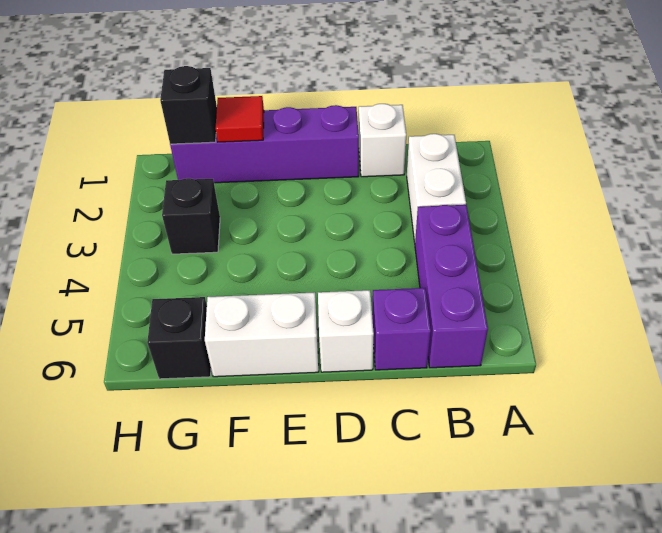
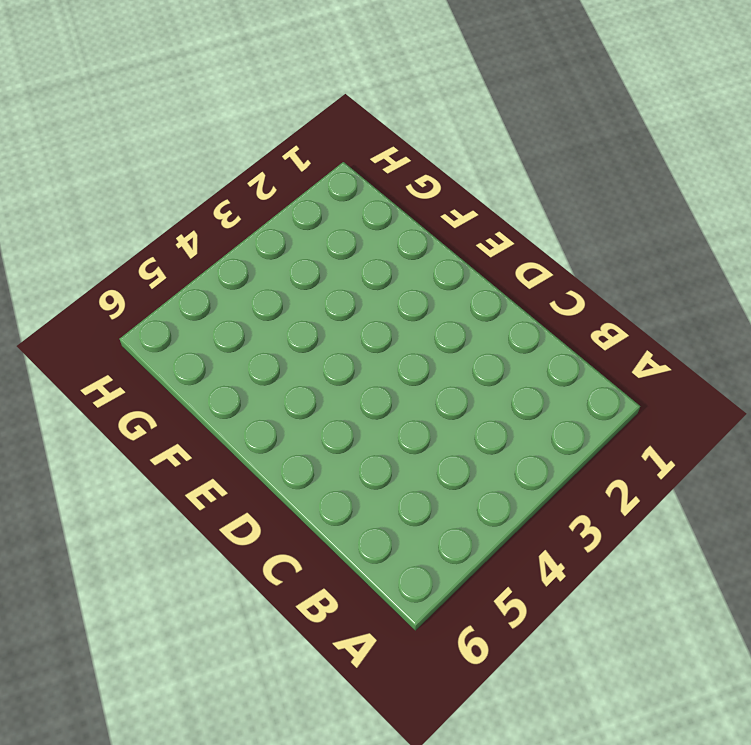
none -> white brick B2:B3 level 1
none -> purple brick B4:B6 level 1

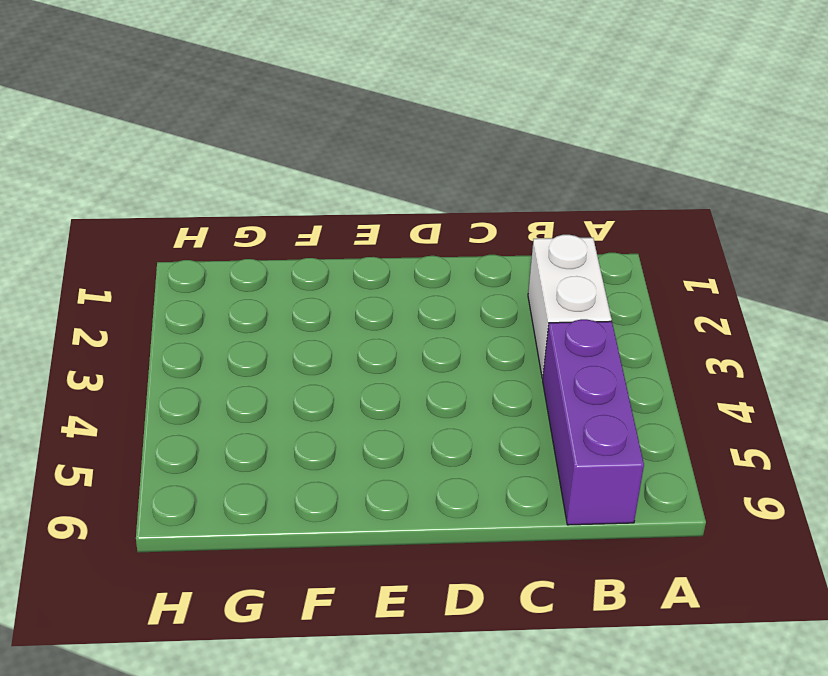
none -> white brick C1 level 1
none -> purple brick C6 level 1

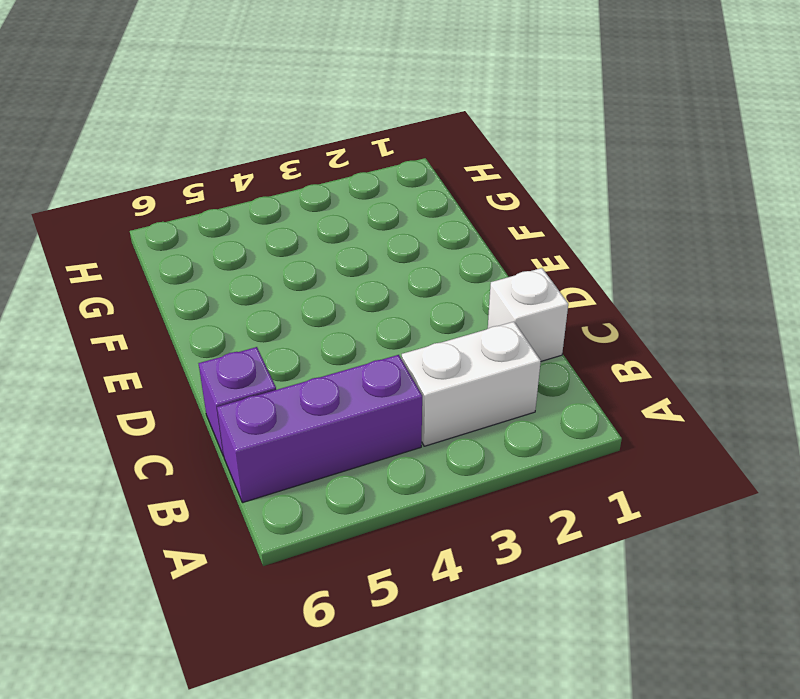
none -> purple brick D1:G1 level 1
none -> white brick D6 level 1

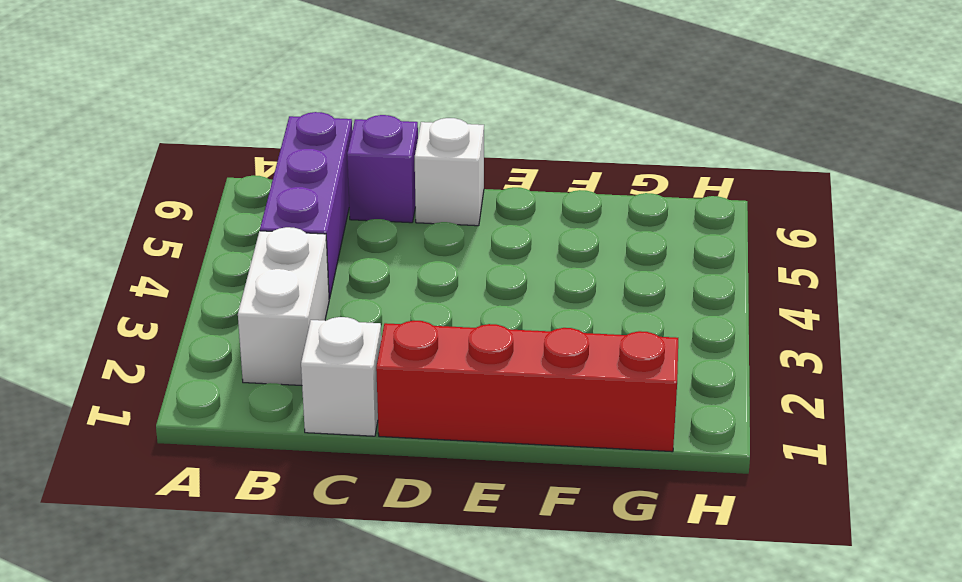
red brick D1:G1 level 1 -> purple brick D1:G1 level 1
none -> white brick E6:F6 level 1
none -> black brick G3 level 1

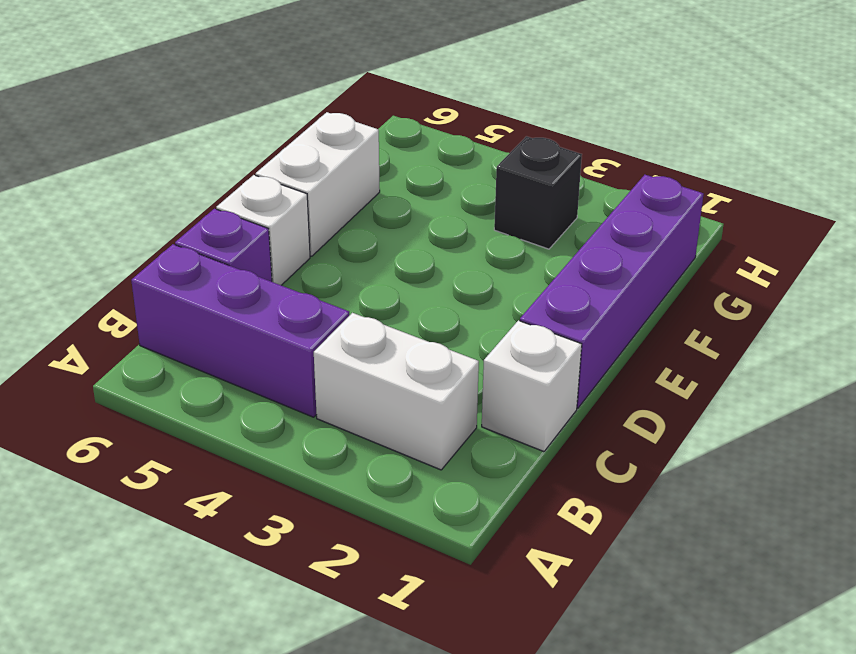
none -> black brick G6 level 1
none -> red tile F1 level 2

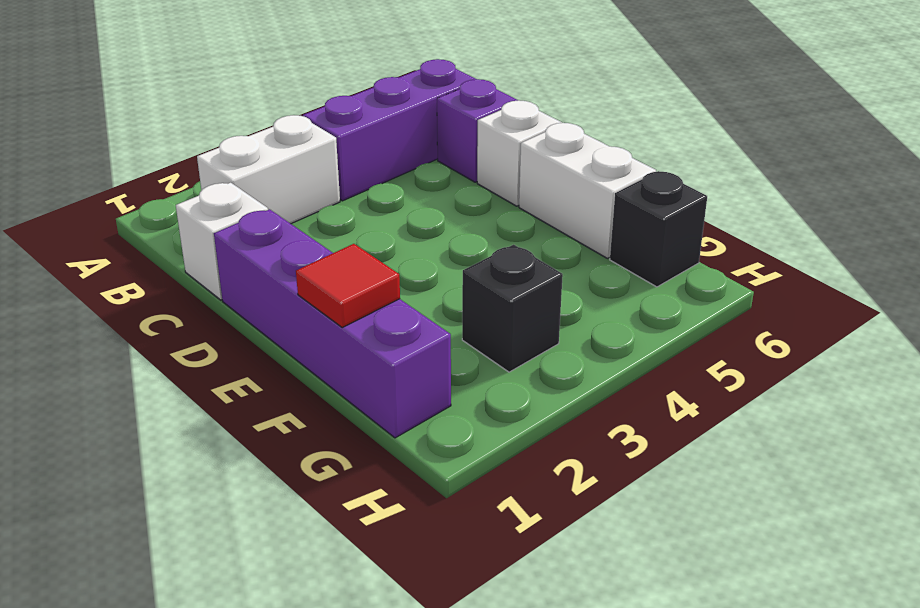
none -> black brick G1 level 2

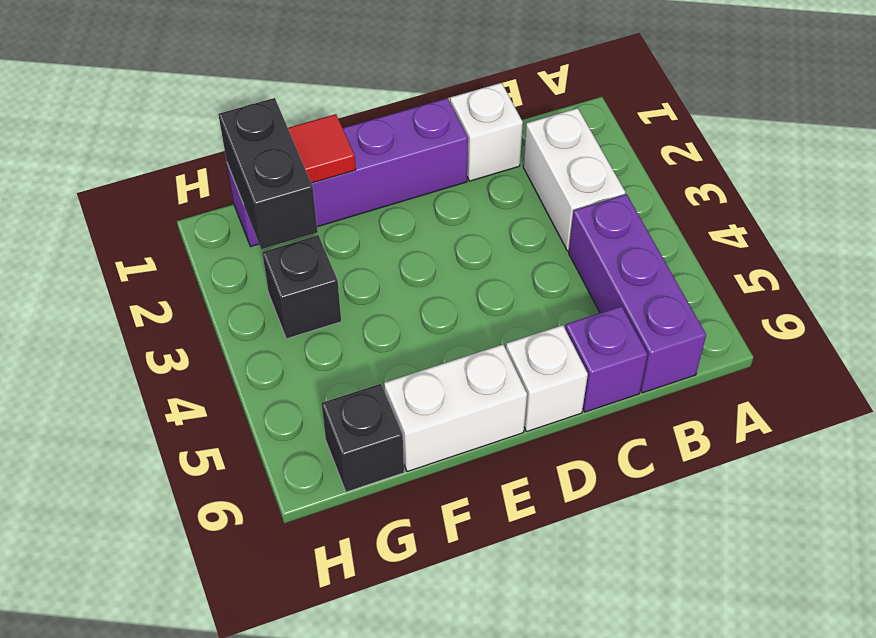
black brick G1:G2 level 2 -> black brick G1 level 2

